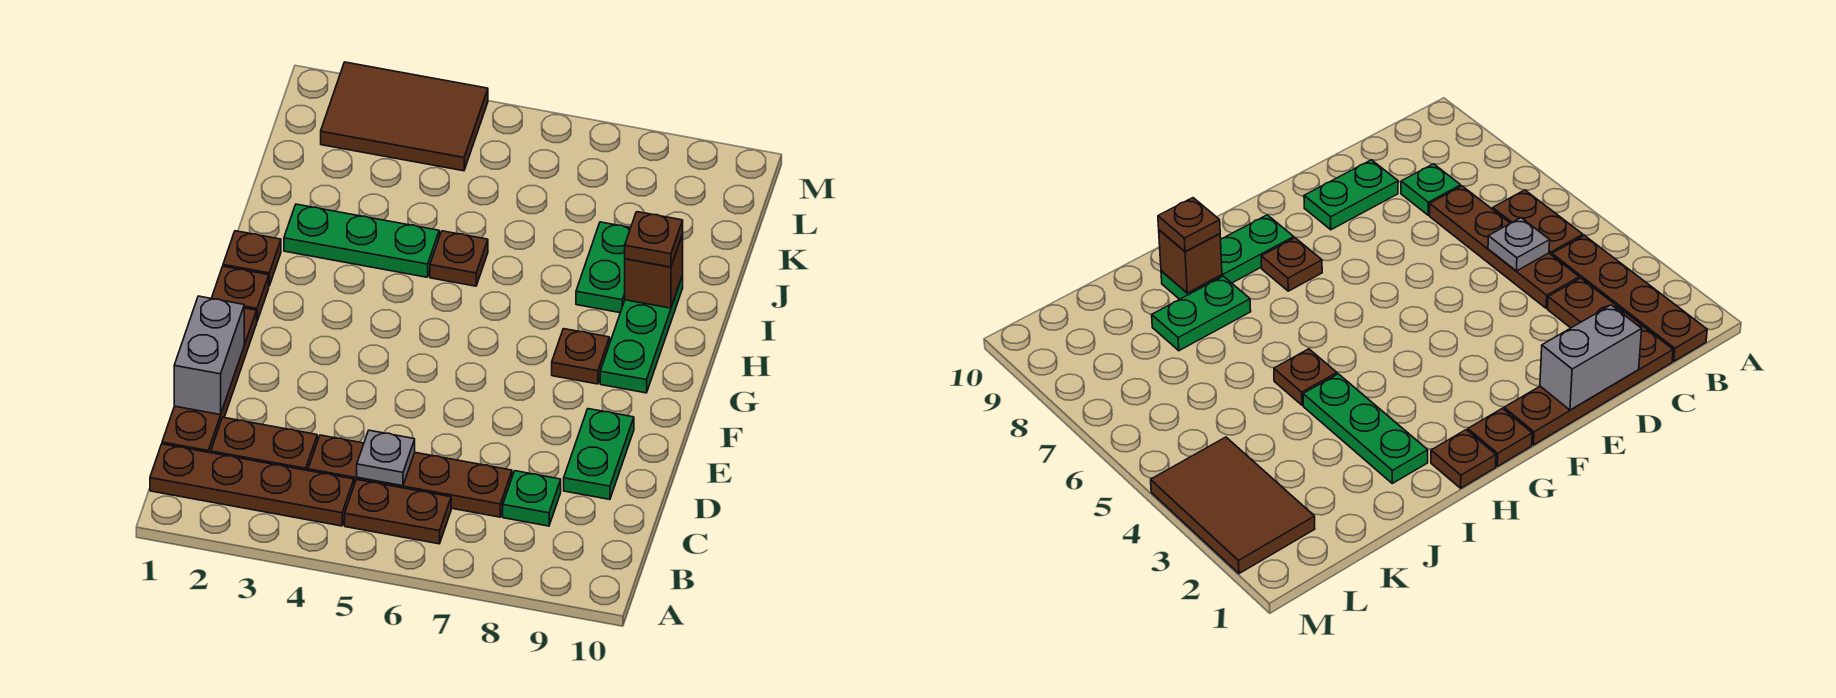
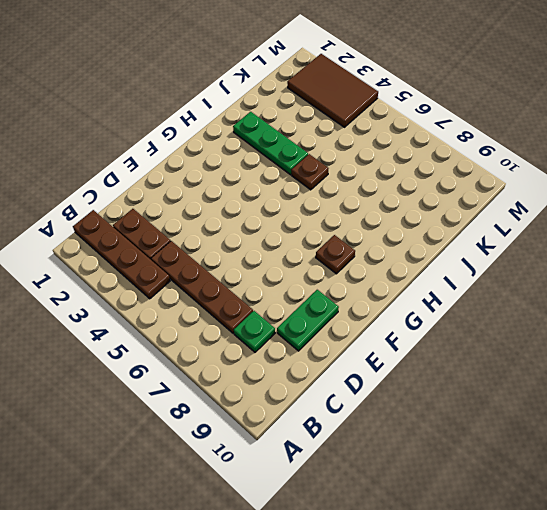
none -> brown plate B5:B6 level 1
none -> brown plate C1:F1 level 1
none -> brown plate G1 level 1

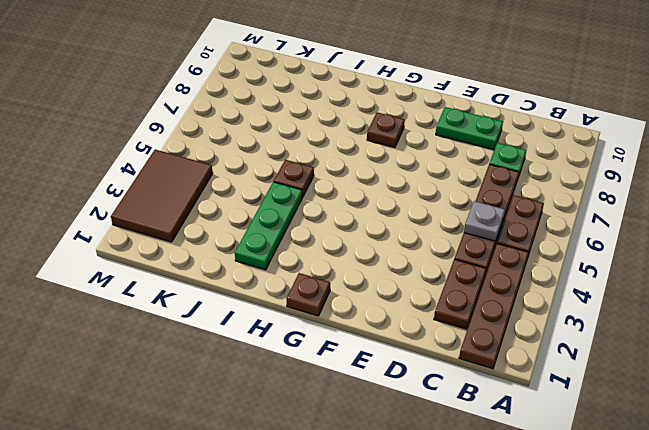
none -> brown plate C1:F1 level 1
none -> green plate G9:I9 level 1
none -> brown plate H1 level 1

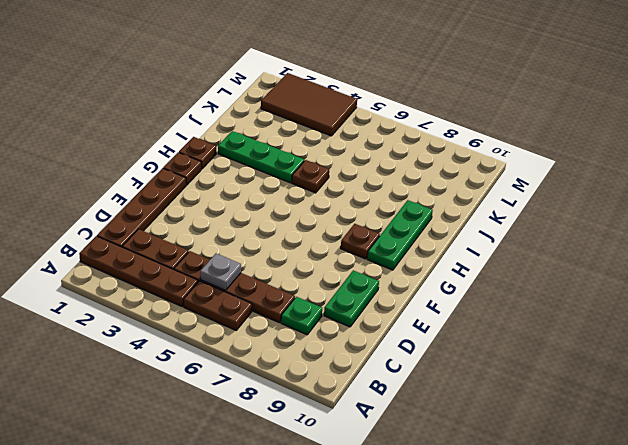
none -> green plate I8:J8 level 1
none -> grey brick D1:E1 level 2
none -> brown brick I9 level 2

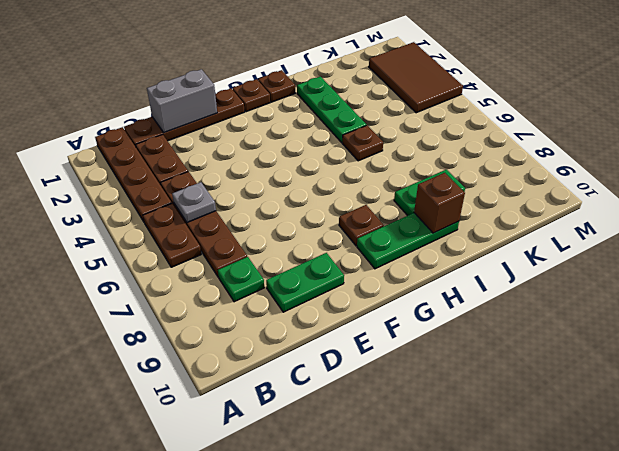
none -> brown plate I9 level 3

